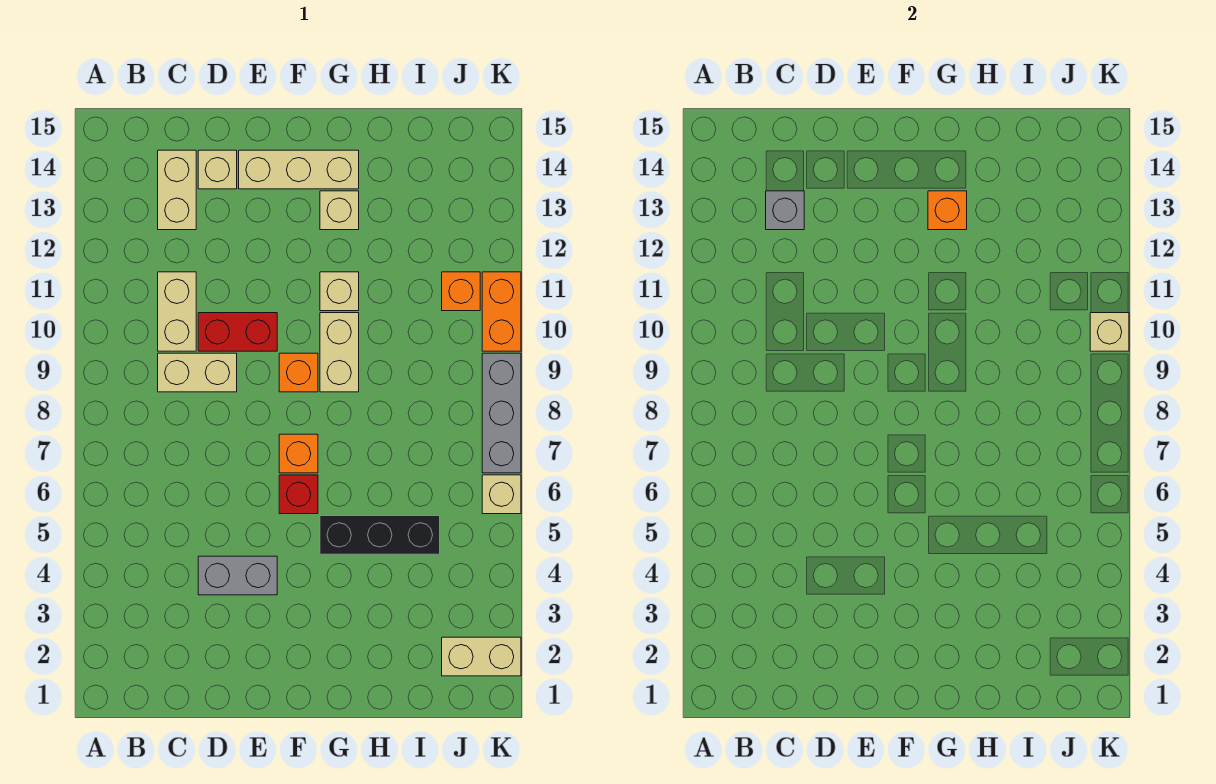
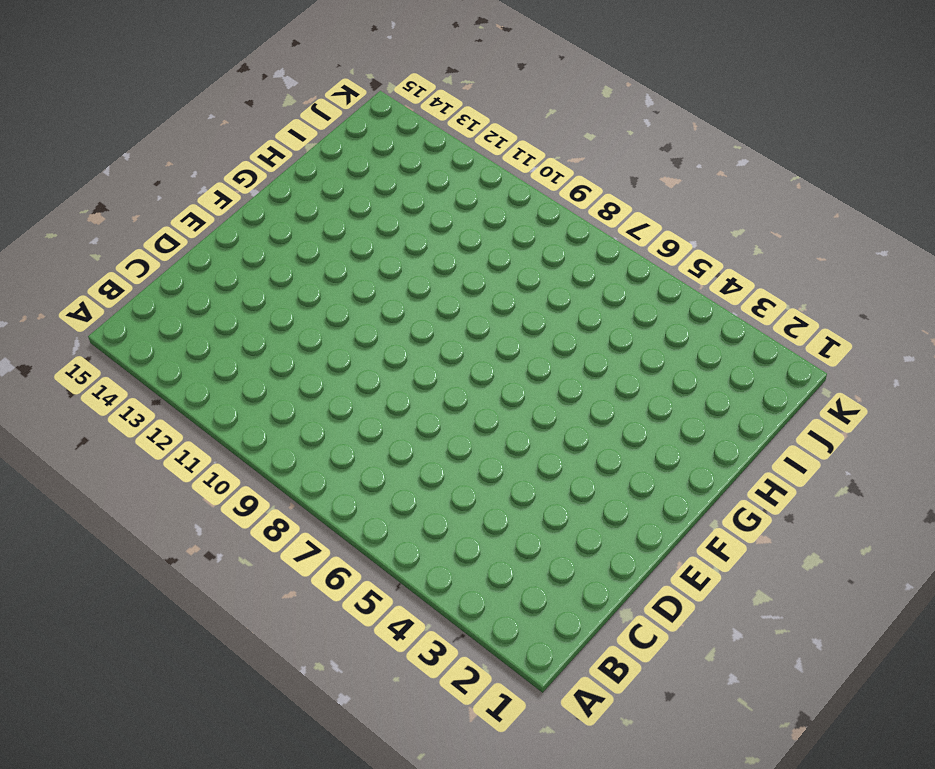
none -> tan brick C9:D9 level 1
none -> tan brick C10:C11 level 1
none -> tan brick C13:C14 level 1

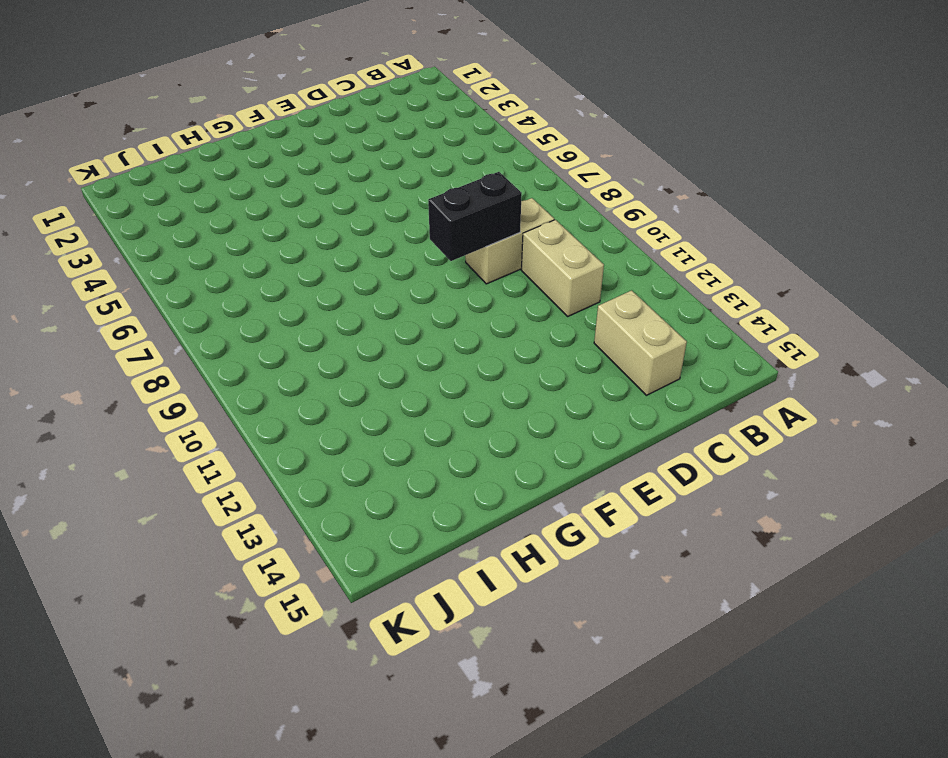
black brick D9:E9 level 2 -> none
none -> grey brick D4:E4 level 1
none -> red brick D10:E10 level 1
none -> tan brick D14 level 1

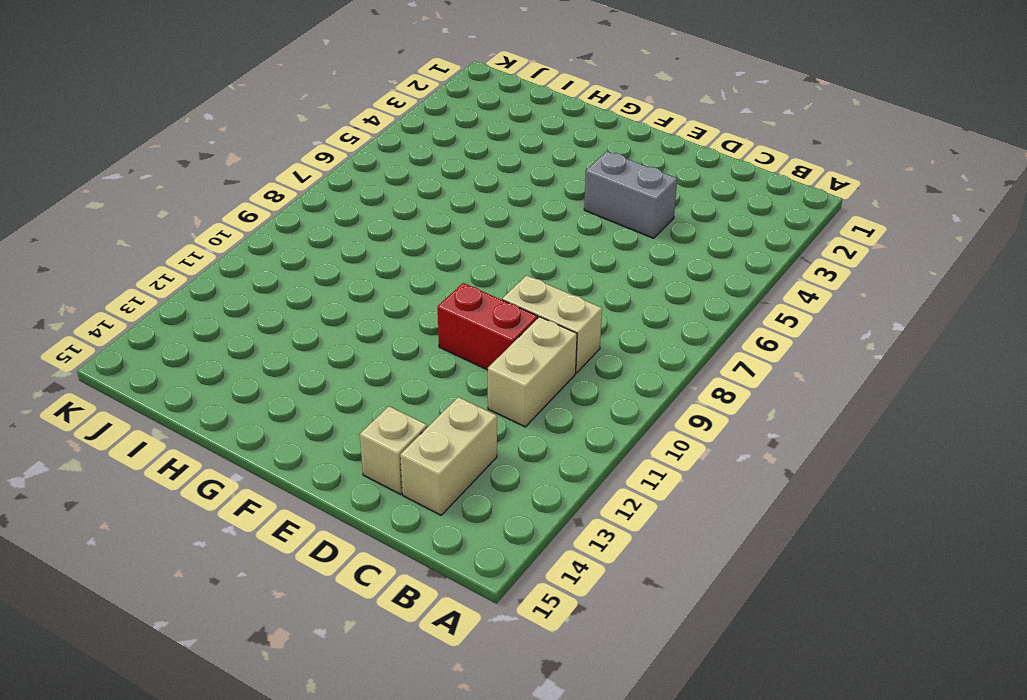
none -> tan brick E14:G14 level 1
none -> red brick F6 level 1
none -> orange brick F7 level 1

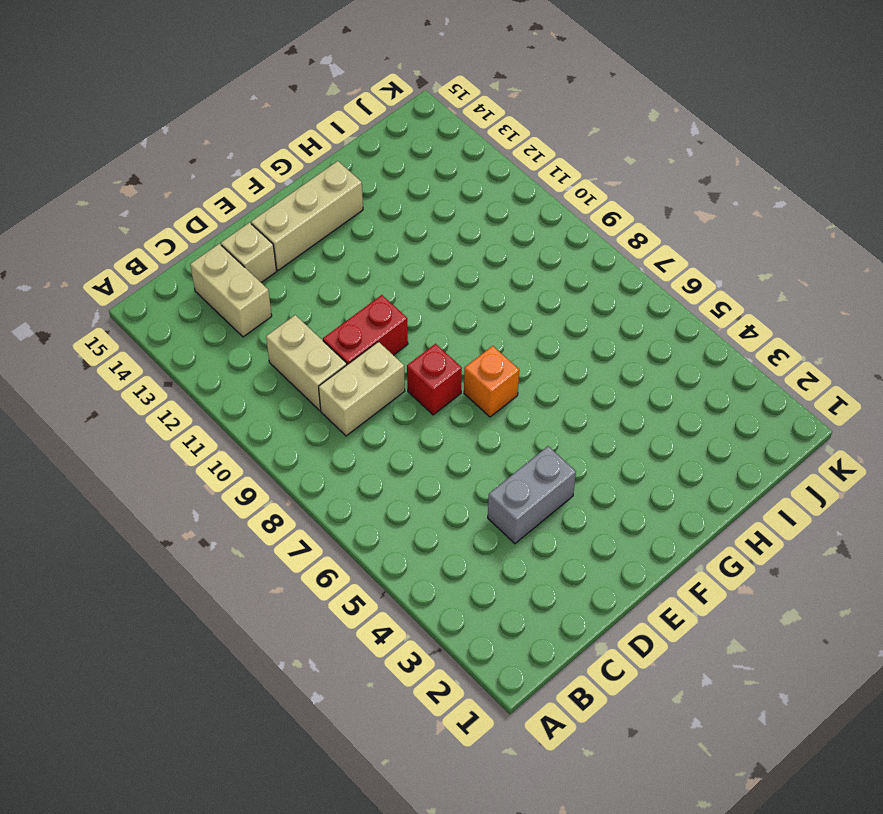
red brick E8 level 1 -> red brick F6 level 1
none -> orange brick F9 level 1
none -> black brick G5:I5 level 1
none -> tan brick G9:G10 level 1

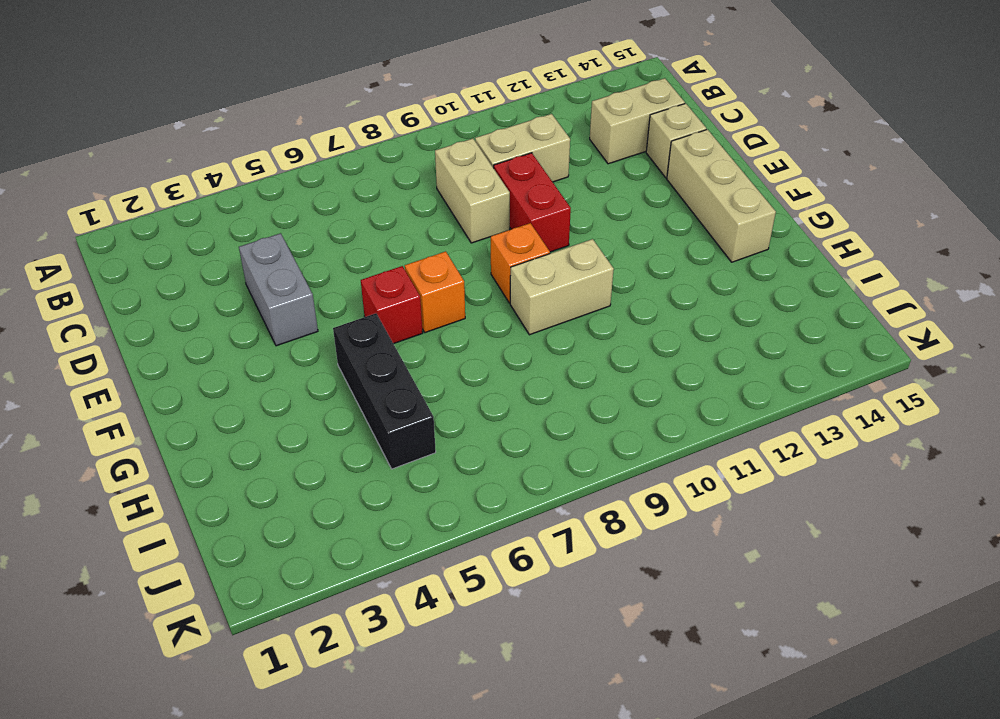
none -> tan brick G11 level 1
none -> tan brick G13 level 1
none -> tan brick J2:K2 level 1

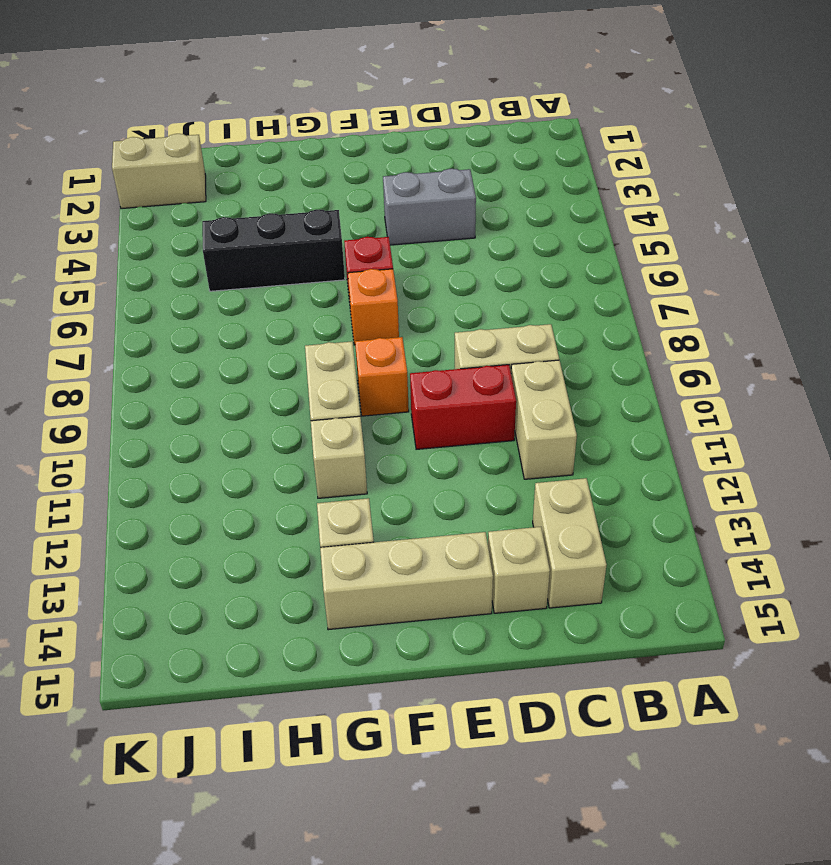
none -> orange brick J11 level 1
none -> tan brick K6 level 1
none -> grey brick K7:K9 level 1

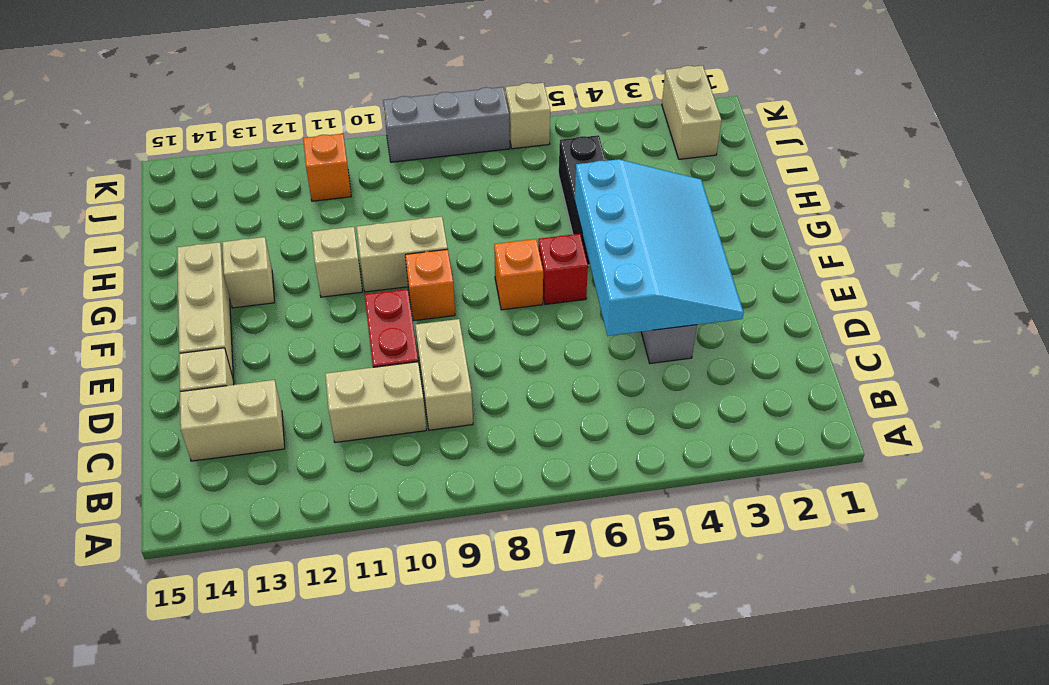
cyan slope D3:G5 level 2 top 5 -> none
none -> orange brick K10:K11 level 1
none -> grey brick C13 level 2
none -> orange brick G13 level 2

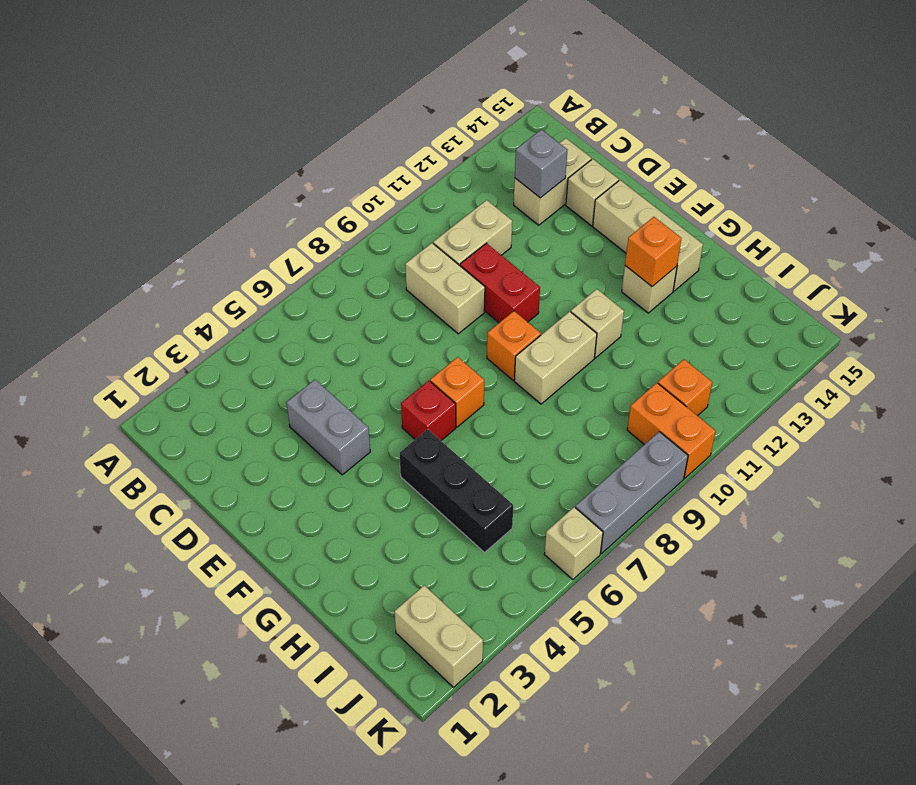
orange brick J10:K10 level 1 -> orange brick K10:K11 level 1
none -> tan brick K10 level 2

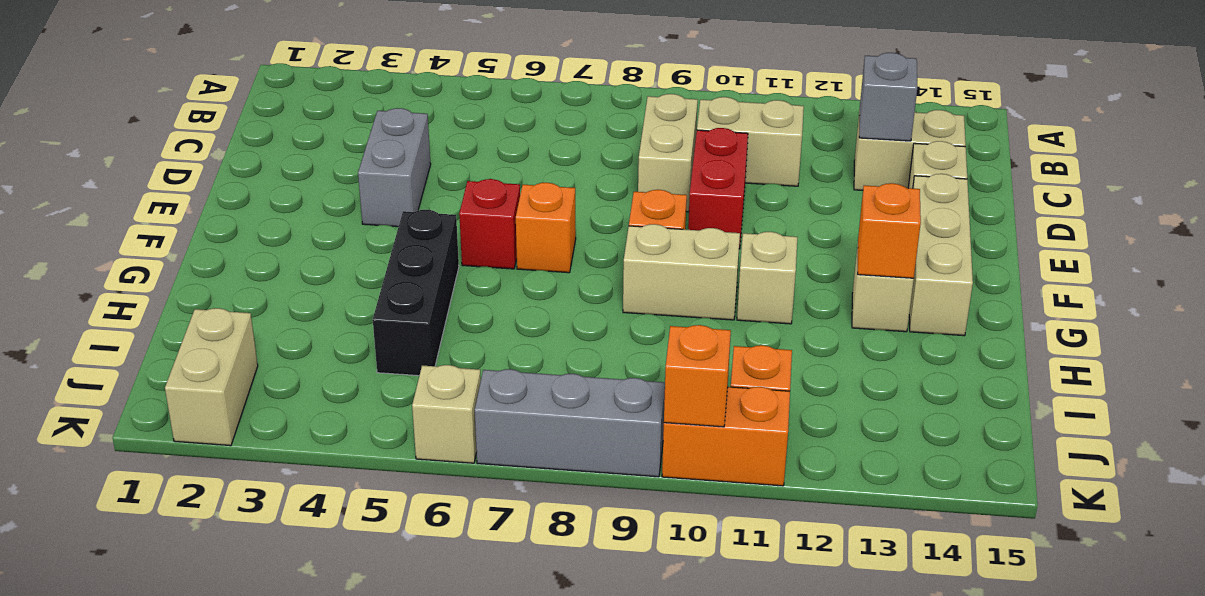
orange brick K10 level 2 -> tan brick K10 level 2

